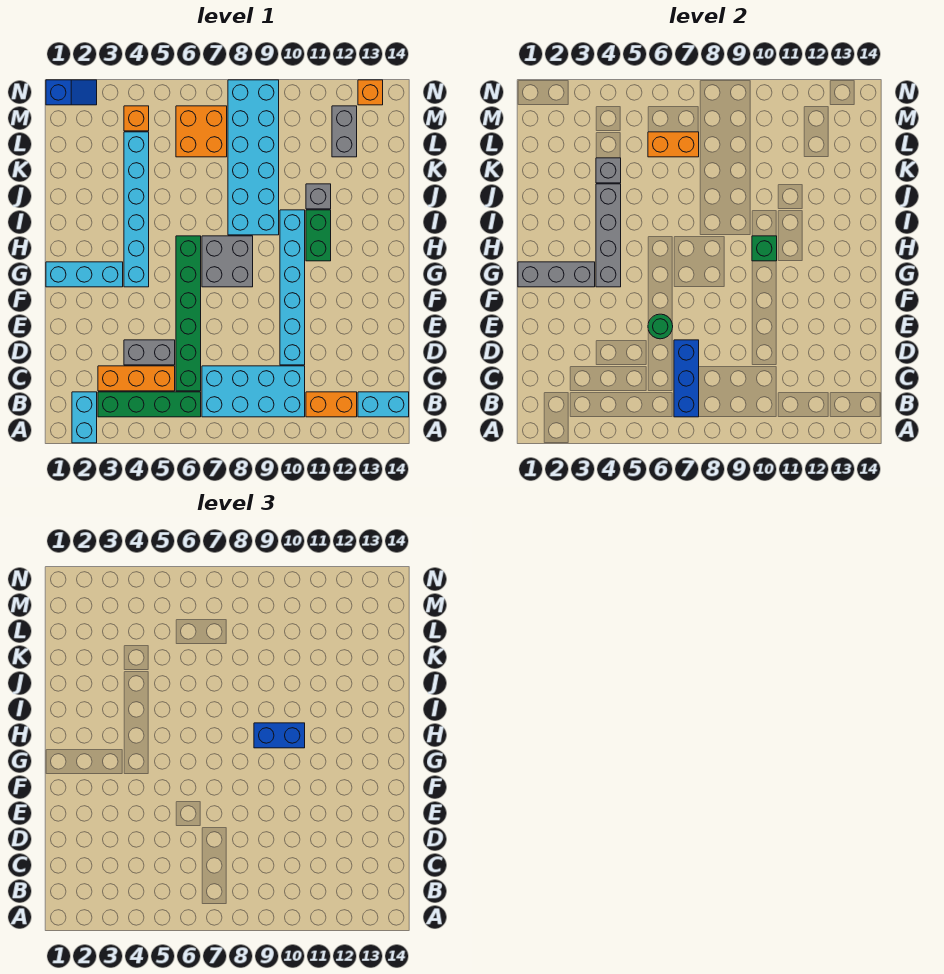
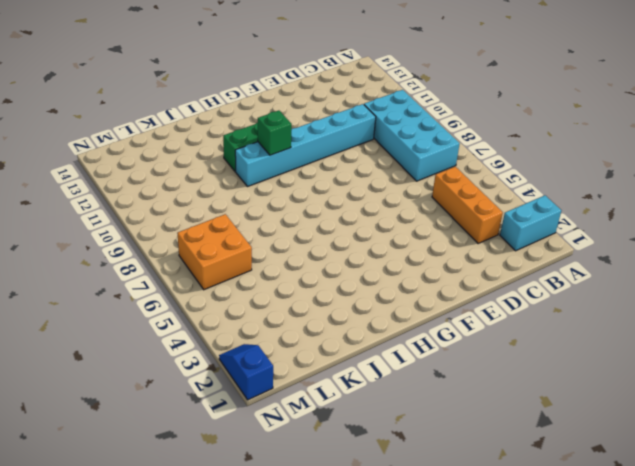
none -> green brick B3:B6 level 1
none -> orange brick B11:B12 level 1
none -> cyan brick B13:B14 level 1

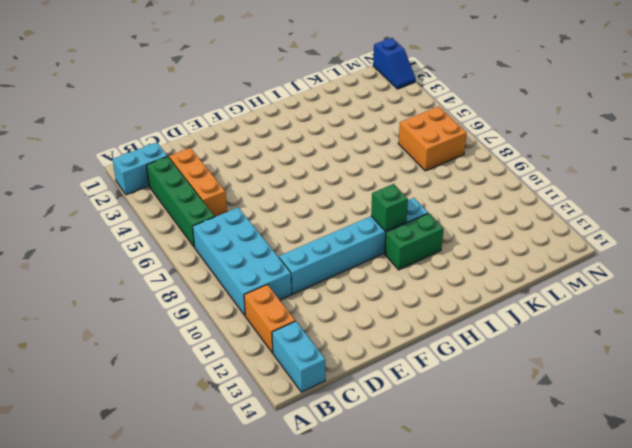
none -> green brick C6:H6 level 1
none -> grey brick D4:D5 level 1
none -> cyan brick G1:G3 level 1

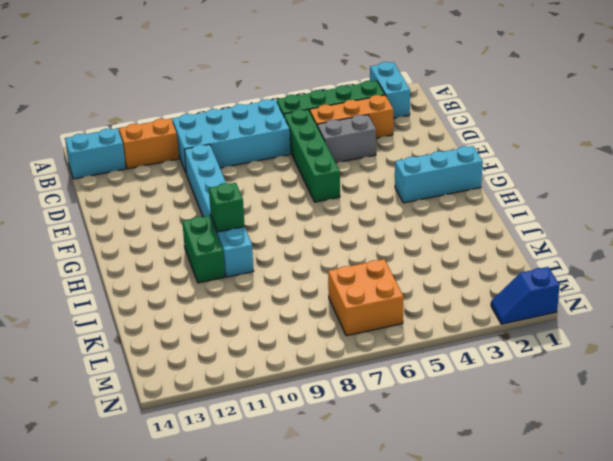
green brick C6:F6 level 1 -> green brick C6:H6 level 1
none -> cyan brick G4:L4 level 1
none -> grey brick G7:H8 level 1
none -> cyan brick I8:N9 level 1

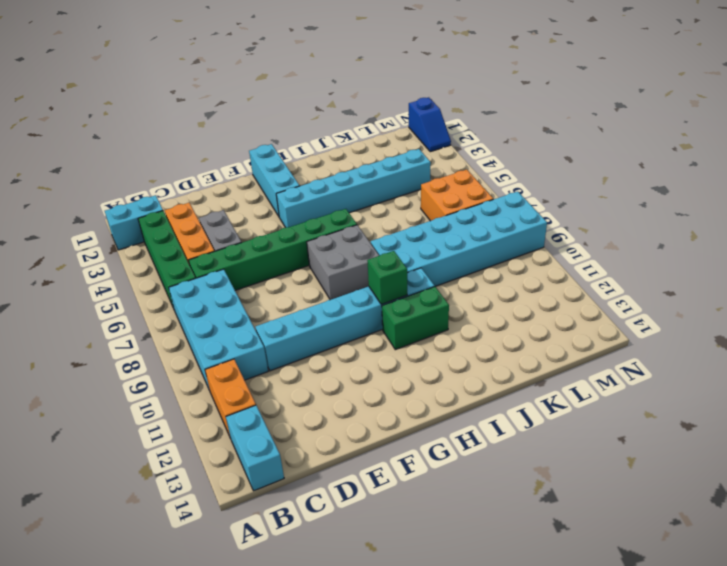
none -> grey brick J11 level 1
none -> grey brick L12:M12 level 1
none -> orange brick M4 level 1

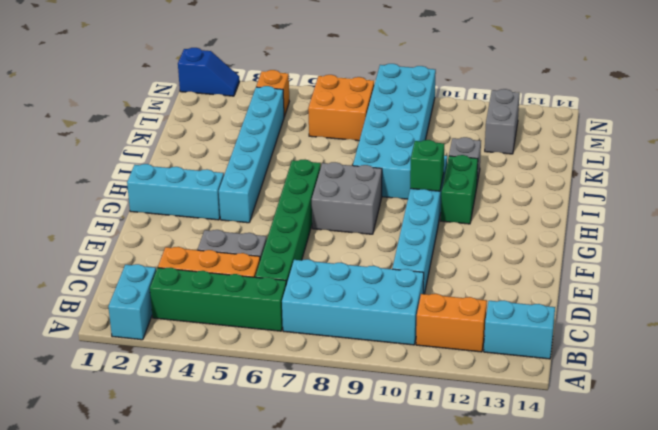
none -> orange brick N13 level 1
none -> blue brick B7:D7 level 2
none -> green round brick E6 level 2

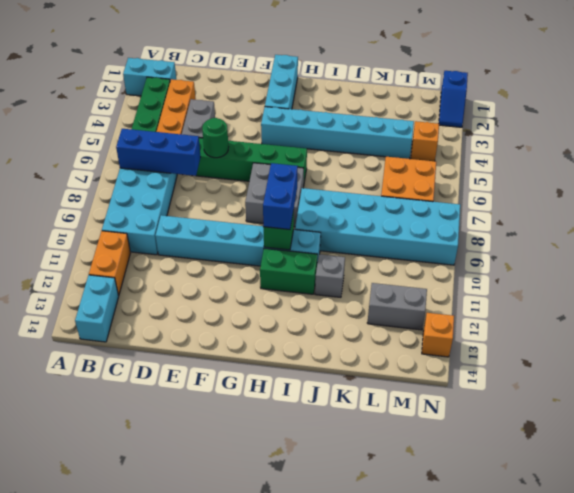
none -> grey brick G1:G3 level 2
none -> grey brick G4:J4 level 2
none -> grey brick K4 level 2

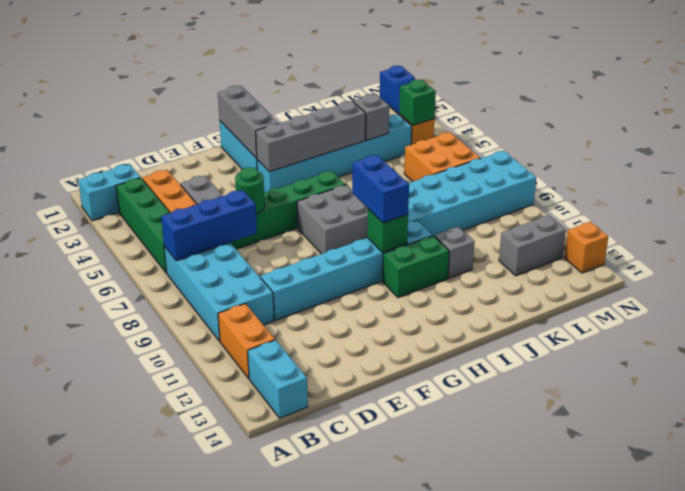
green brick M4 level 2 -> none
none -> orange brick L6:L7 level 2

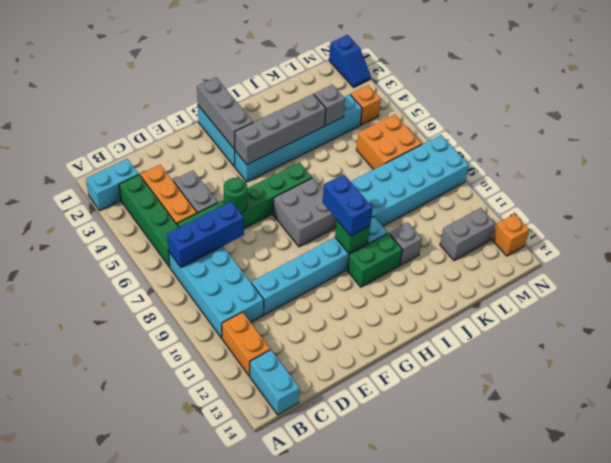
none -> orange brick L6:L7 level 2

